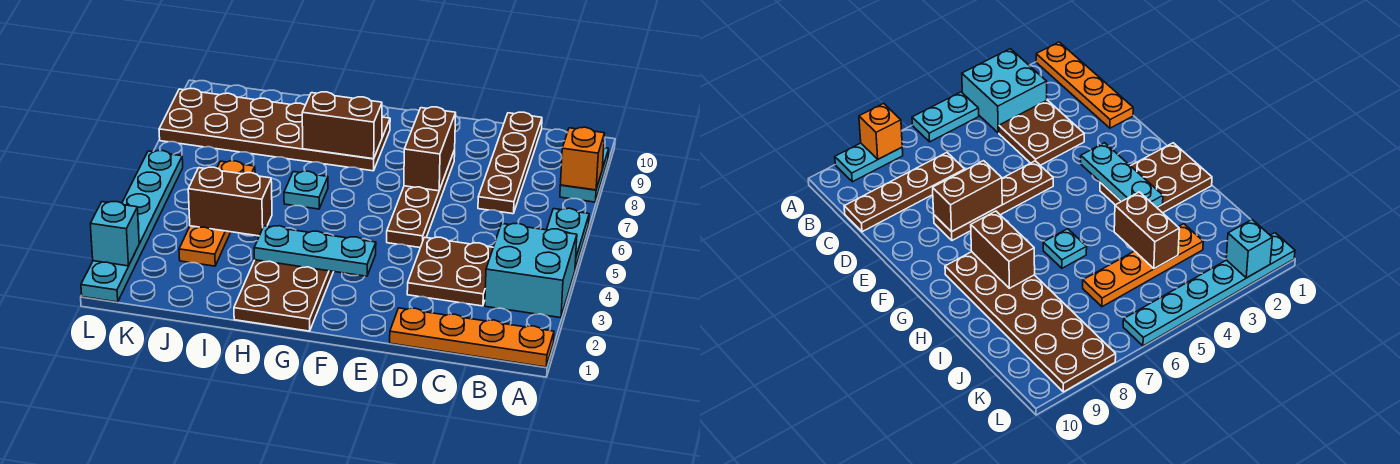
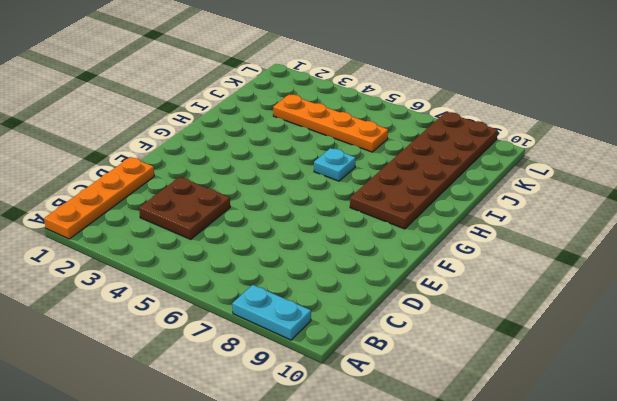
none -> cyan brick A3:B4 level 1
none -> cyan plate A5:A6 level 1
none -> brown plate C7:C10 level 1

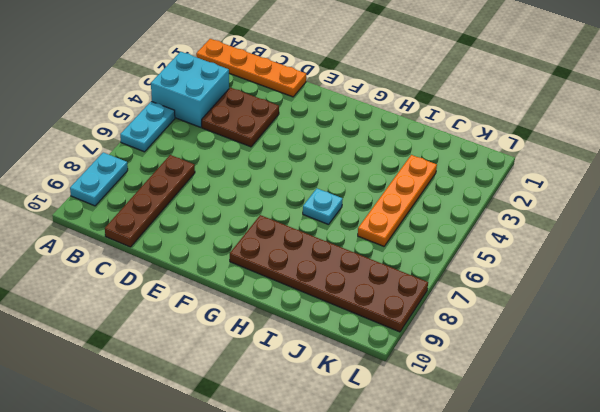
none -> brown plate E5:E8 level 1
none -> brown plate G1:H3 level 1
none -> cyan plate L1:L6 level 1

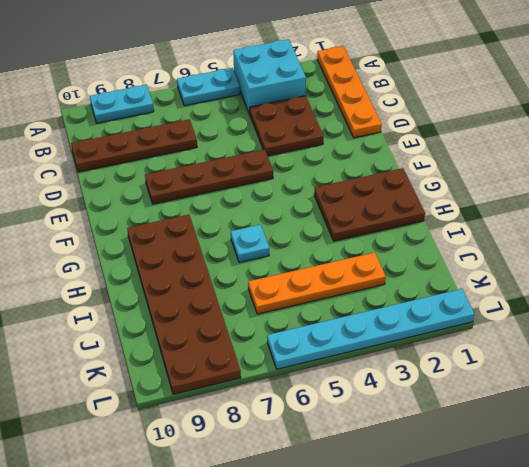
none -> orange brick A8 level 2
none -> brown brick E7:E8 level 2
none -> cyan plate F3:H3 level 2

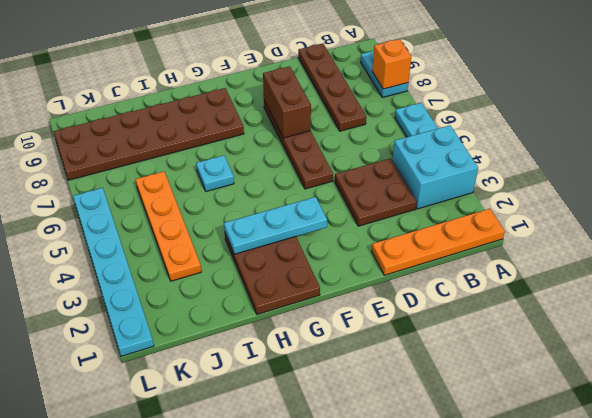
none -> brown brick G8:H8 level 2
none -> brown brick I4:J4 level 2
none -> cyan brick L2 level 2

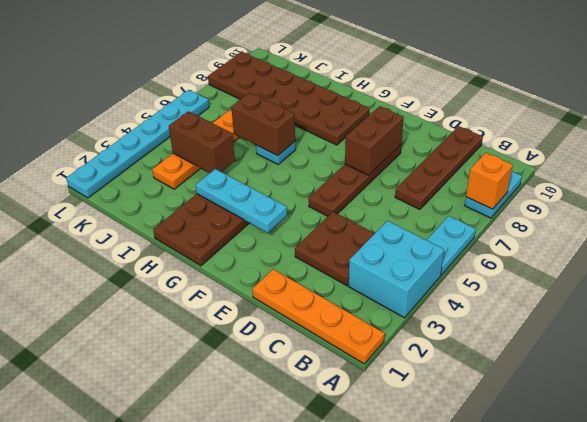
brown brick H6:I6 level 2 -> brown brick G8:H8 level 2
none -> cyan brick L2 level 2

